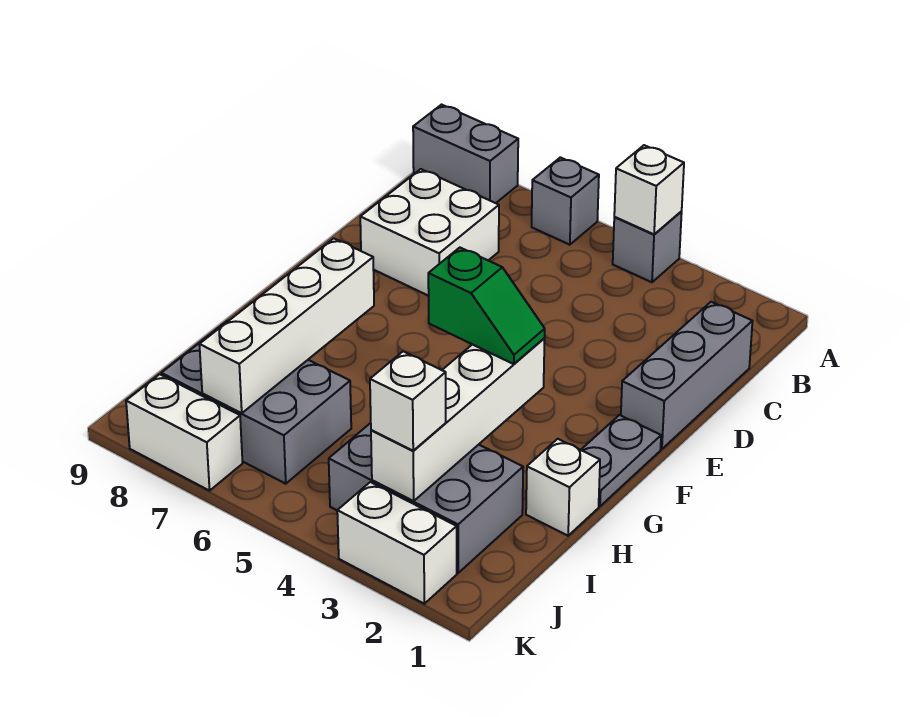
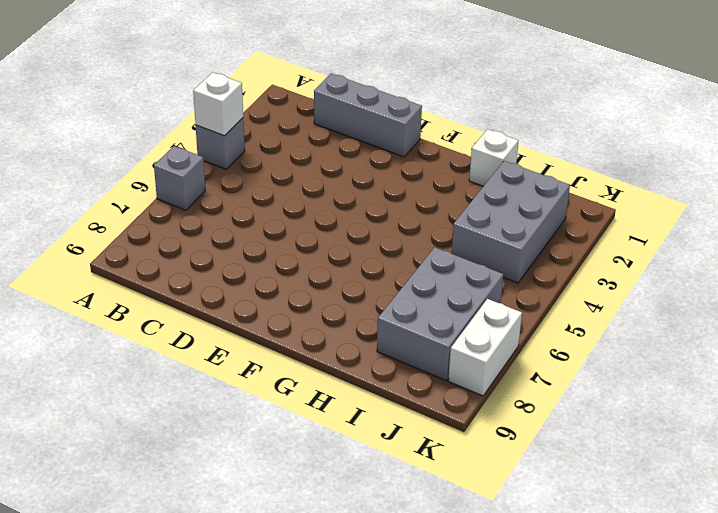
none -> grey brick A8:A9 level 1
none -> white brick C7:D8 level 1
none -> grey plate F1:G1 level 1

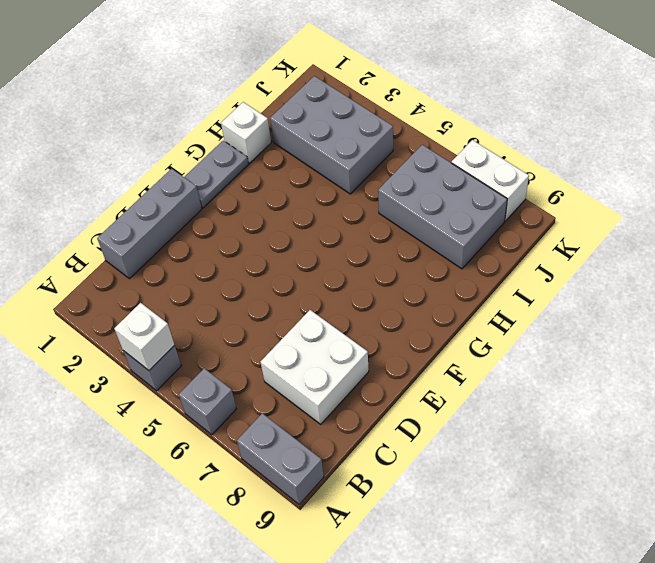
none -> white brick K2:K3 level 1
none -> white brick G3:J3 level 2
none -> white brick G7:J7 level 2

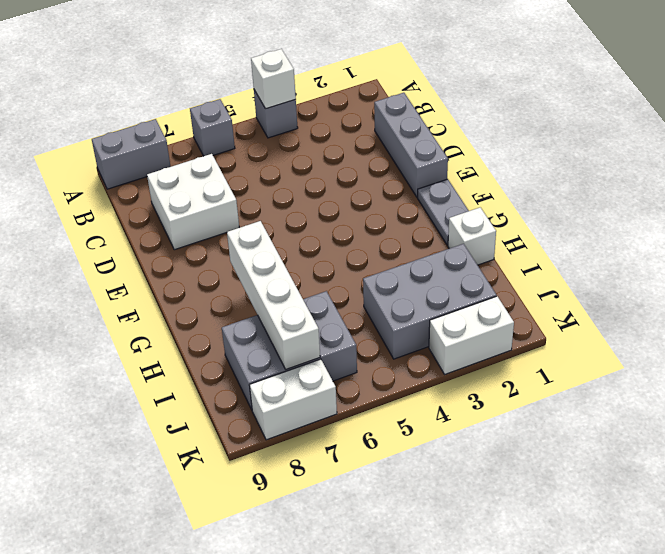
none -> white brick G3:J3 level 2
none -> green slope G3:G4 level 3 top 4
none -> white brick J3 level 3

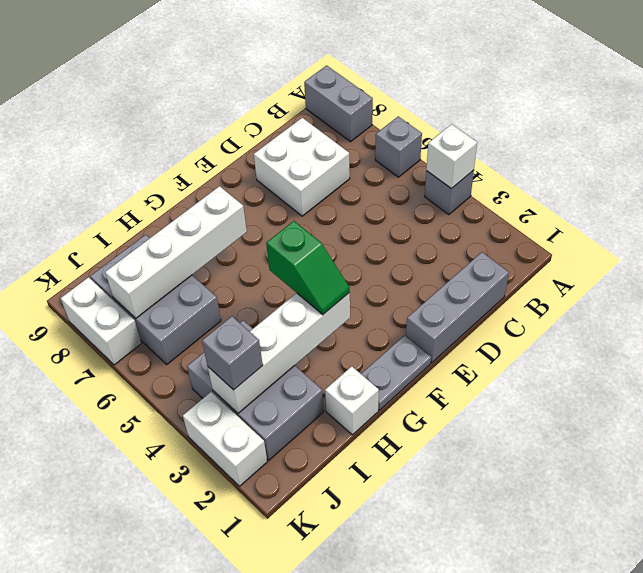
grey brick J3 level 3 -> white brick J3 level 3

